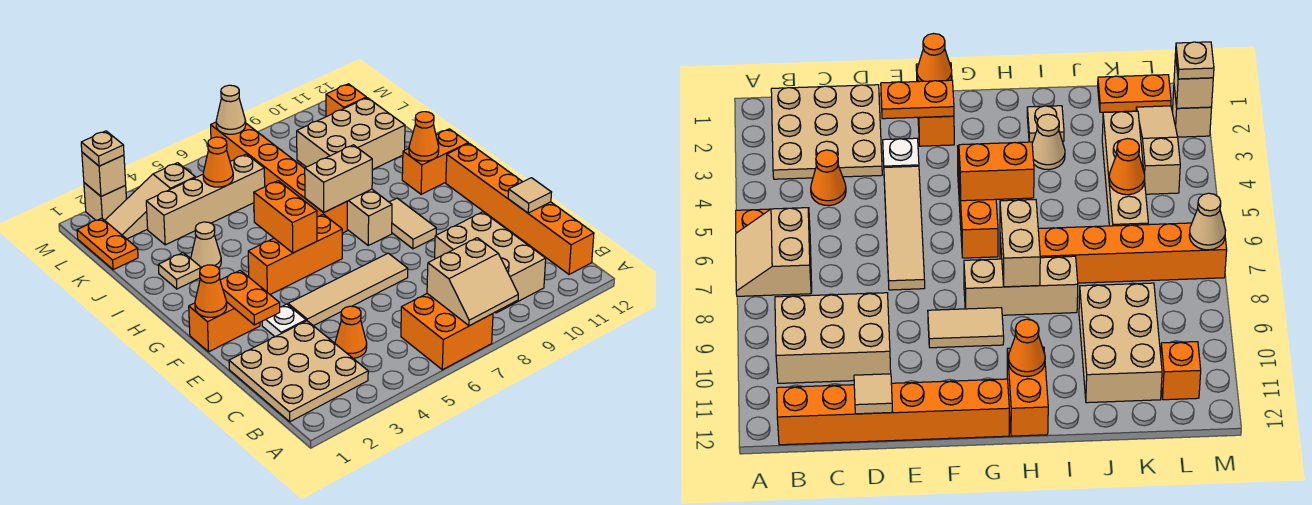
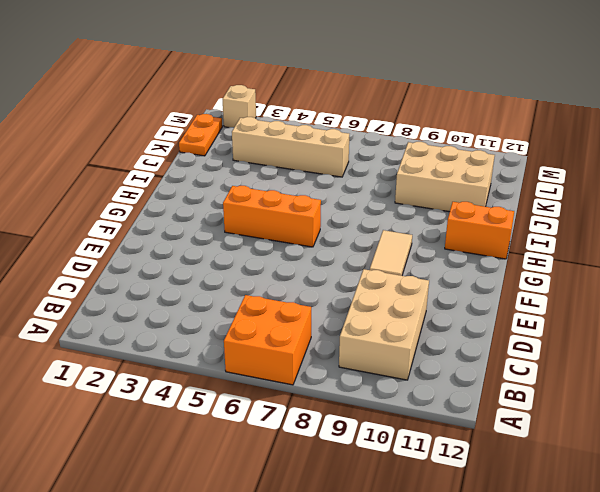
none -> tan plate B1:D3 level 1
none -> orange brick B12:G12 level 1
none -> orange cone C4 level 1
none -> white plate E3 level 1

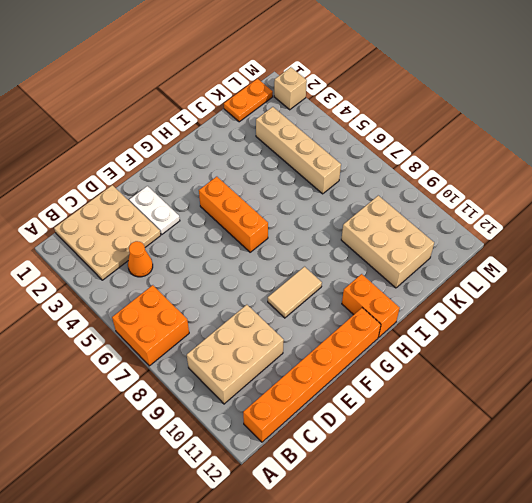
white plate E2:E3 level 1 -> white plate E3 level 1
none -> tan tile E4:E7 level 1
none -> orange brick F1:F2 level 1
none -> tan brick G8:I8 level 1
none -> orange brick H7:M7 level 1

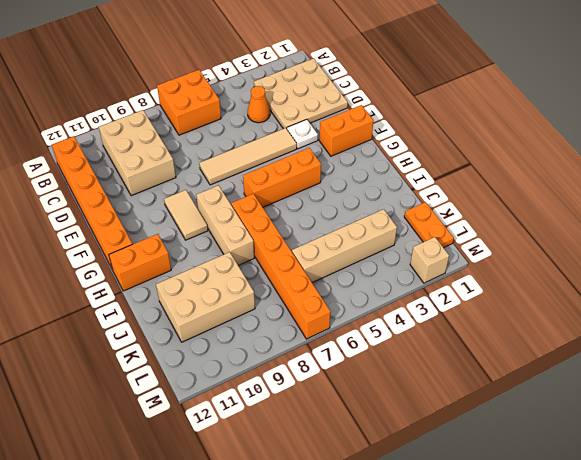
none -> tan plate I2 level 1
none -> tan cone I3 level 1
none -> tan slope L2:L4 level 1 top 4
none -> orange brick L11 level 1

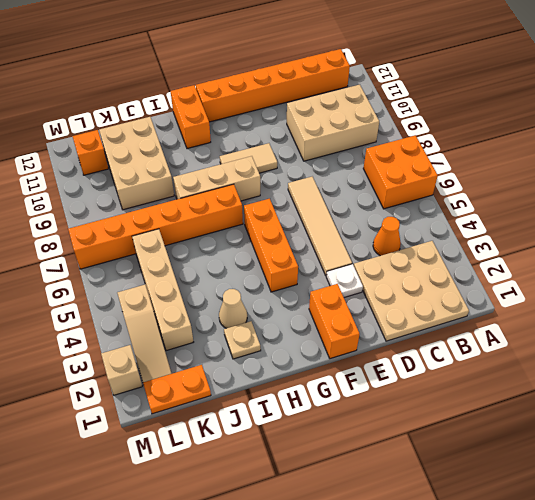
none -> tan slope A7:B8 level 2 top B
none -> tan tile D12 level 2
none -> orange plate E2:F2 level 2
none -> orange cone F1 level 2

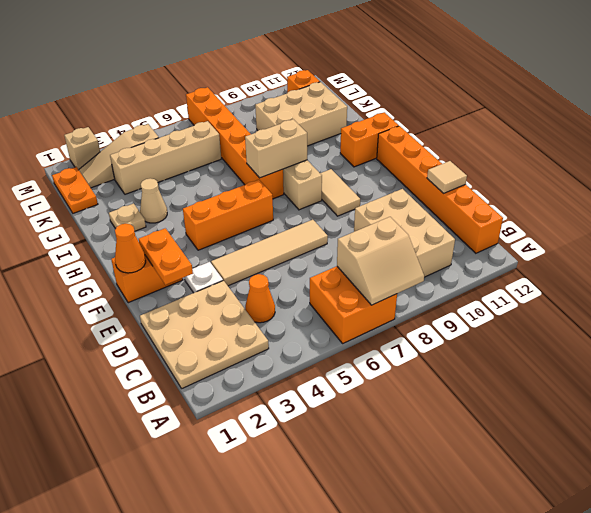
none -> orange brick G5:H5 level 2
none -> orange cone H11 level 2
none -> orange cone K5 level 2
none -> tan brick M2 level 2

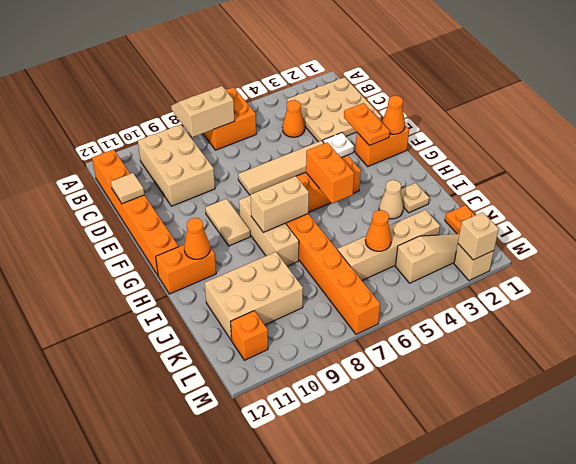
none -> tan cone M7 level 2
none -> tan plate M2 level 3

